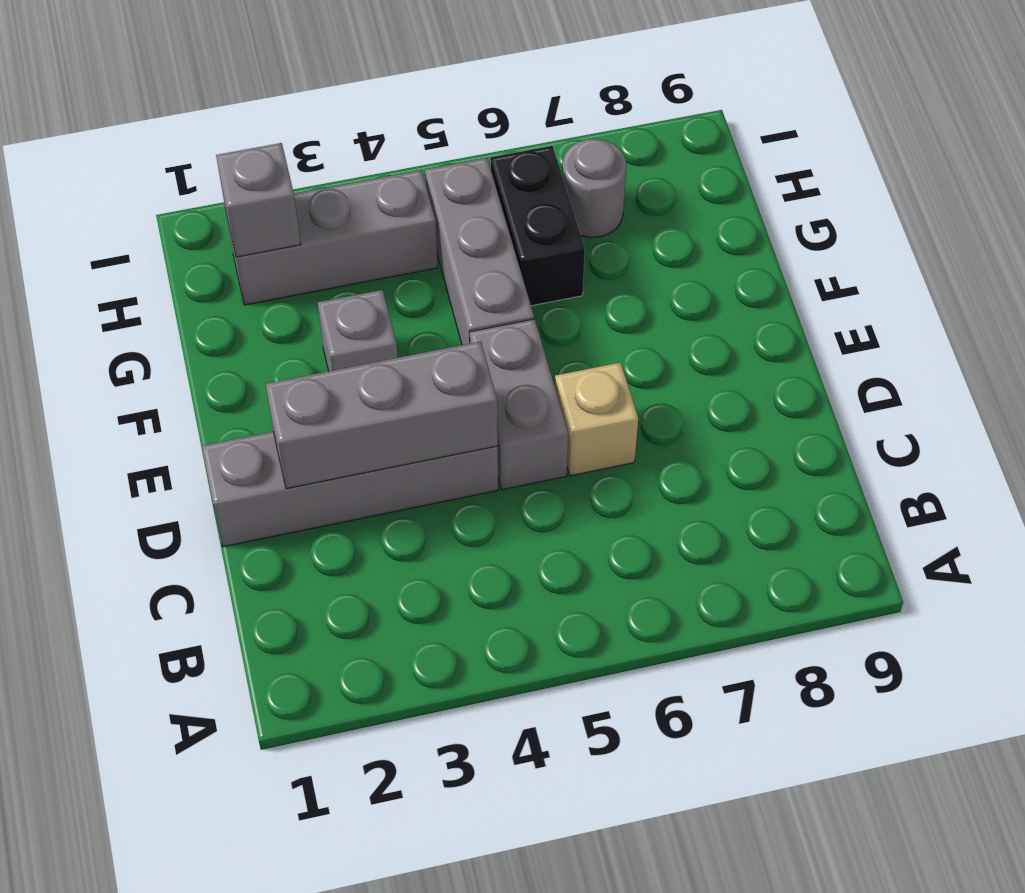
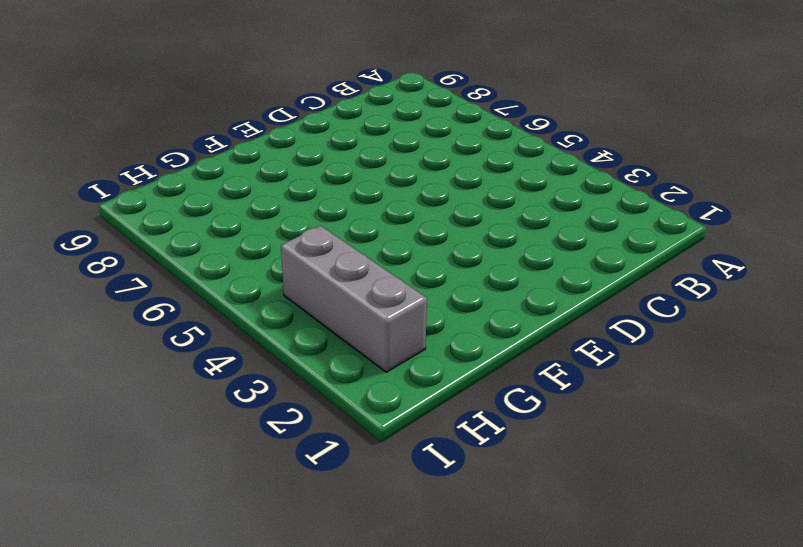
none -> grey brick D1:D4 level 1
none -> grey brick D5:E5 level 1

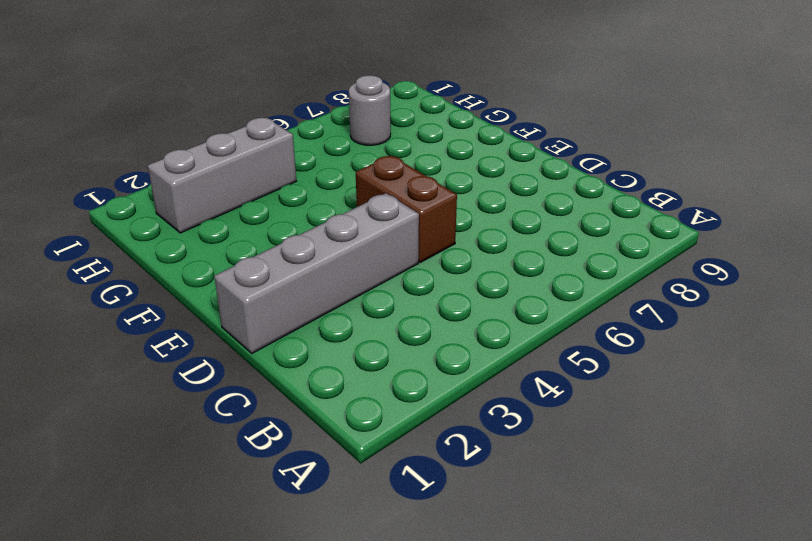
brown brick D5:E5 level 1 -> grey brick D5:E5 level 1
none -> tan brick D6 level 1
none -> grey brick F3 level 1

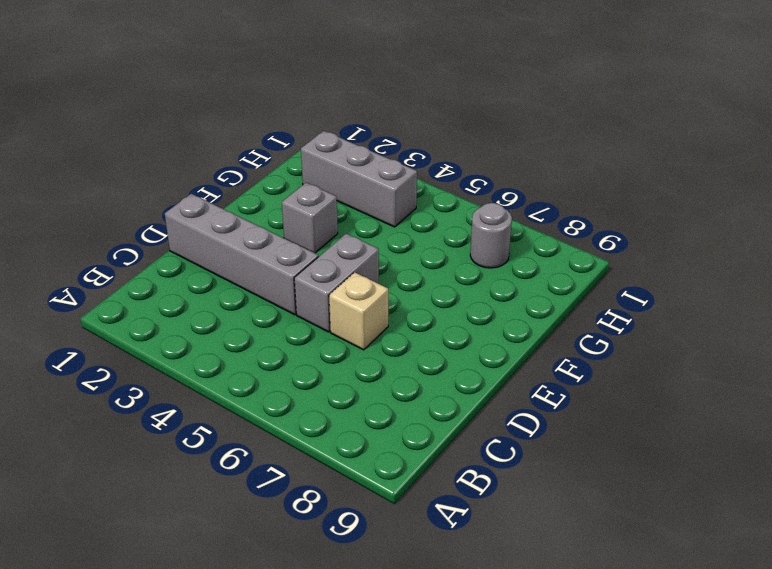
none -> grey brick F5:H5 level 1
none -> black brick G6:H6 level 1

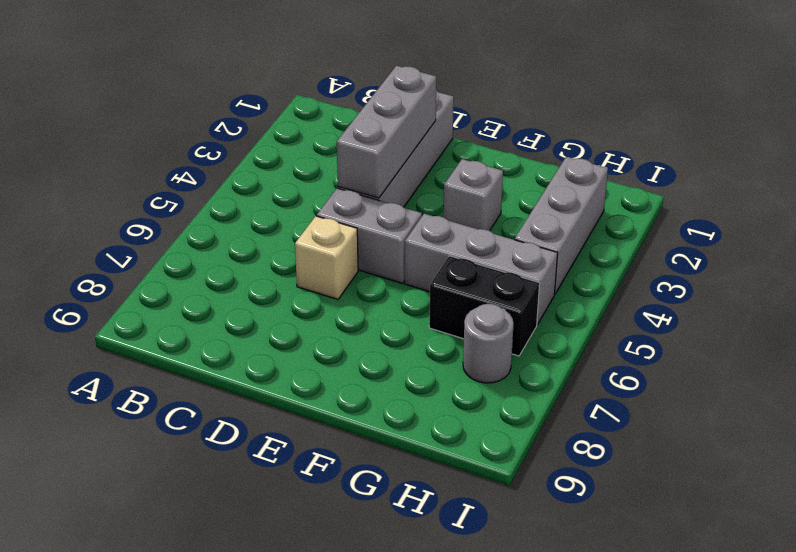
none -> grey brick H2 level 2

